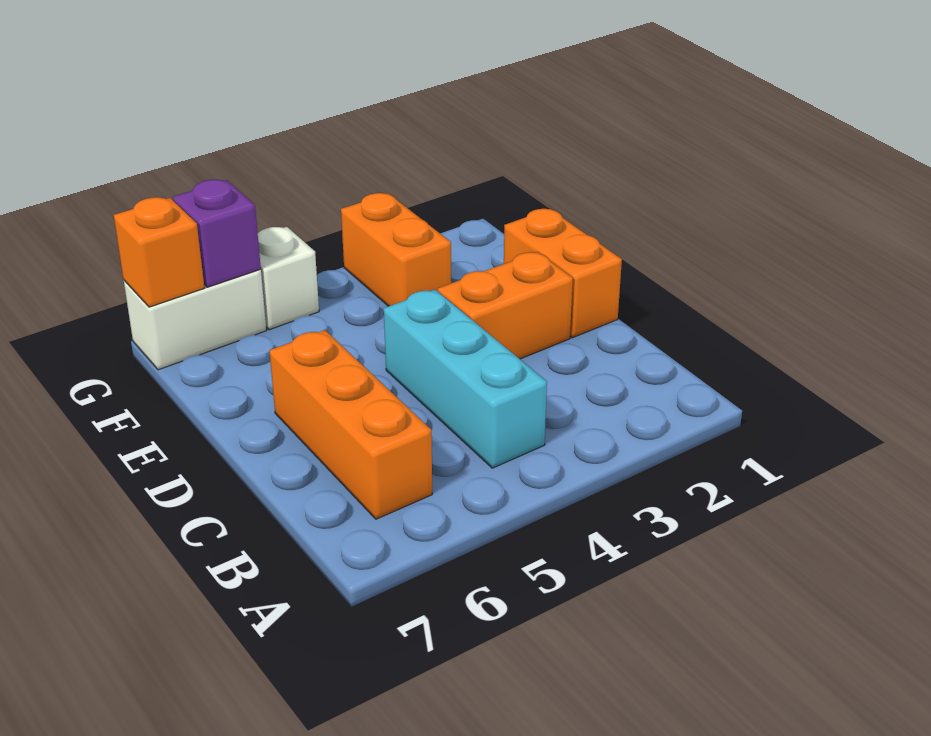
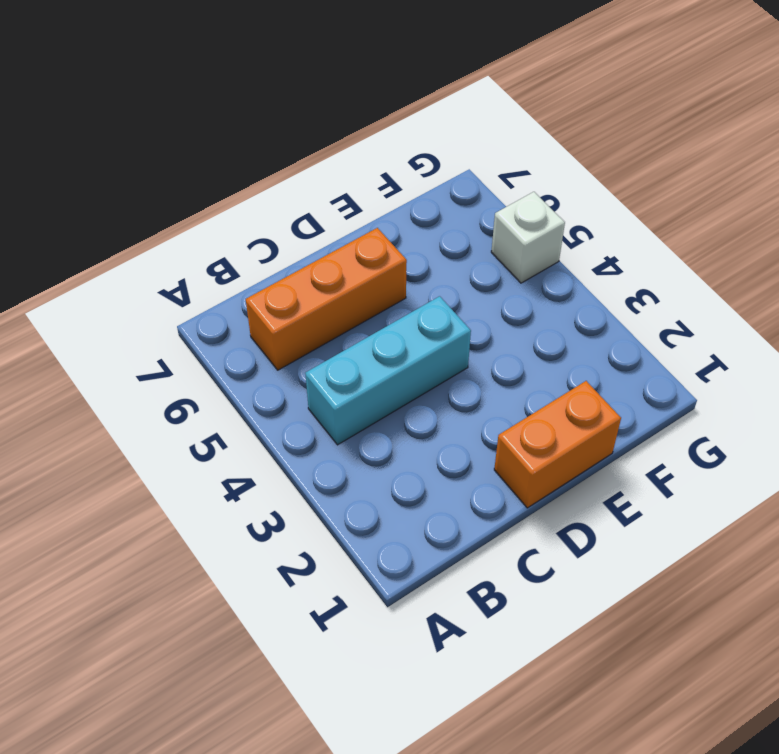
none -> orange brick D2:D3 level 1
none -> orange brick F3:G3 level 1

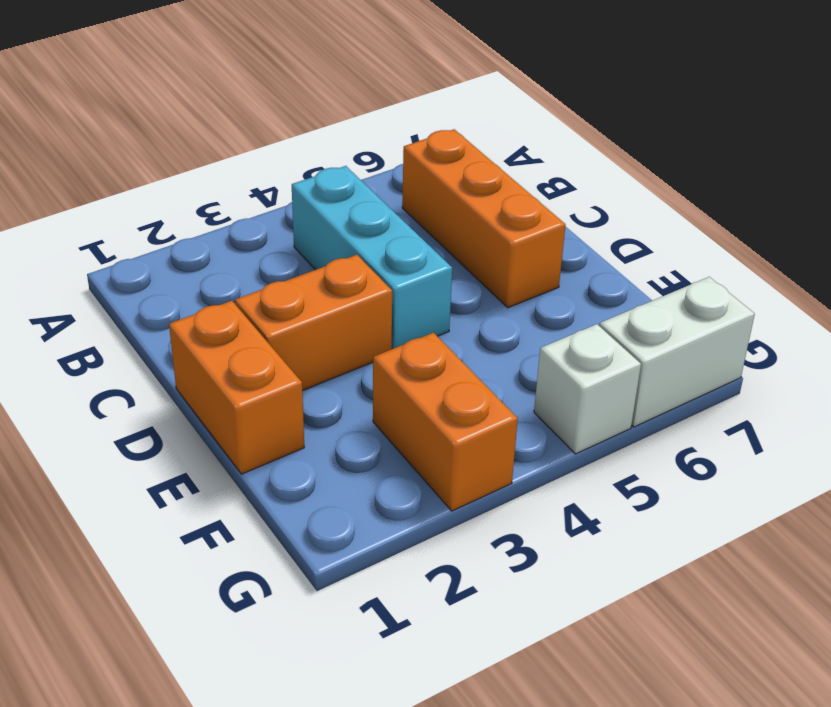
none -> purple brick G6 level 2
none -> orange brick G7 level 2

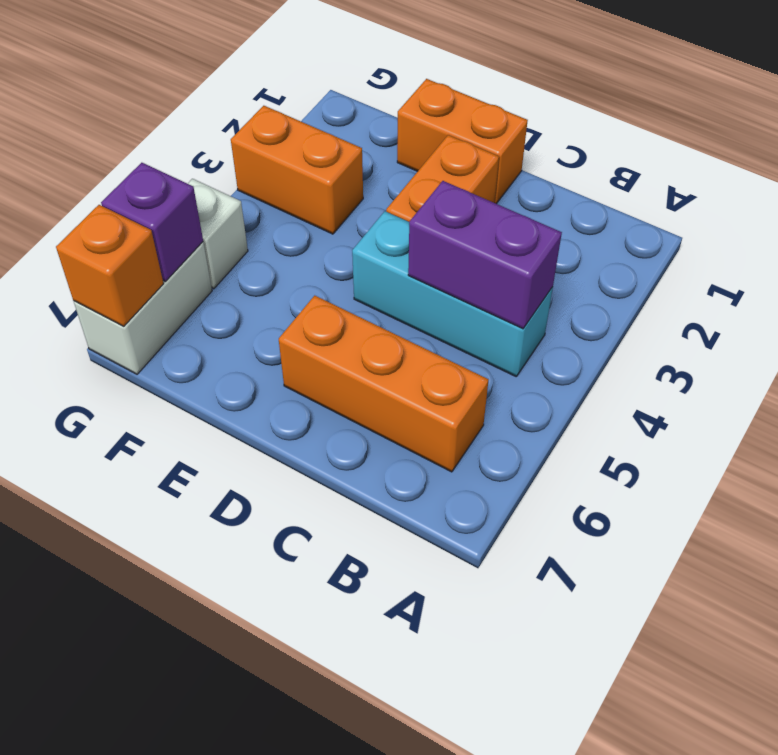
purple brick B4:C4 level 2 -> none

